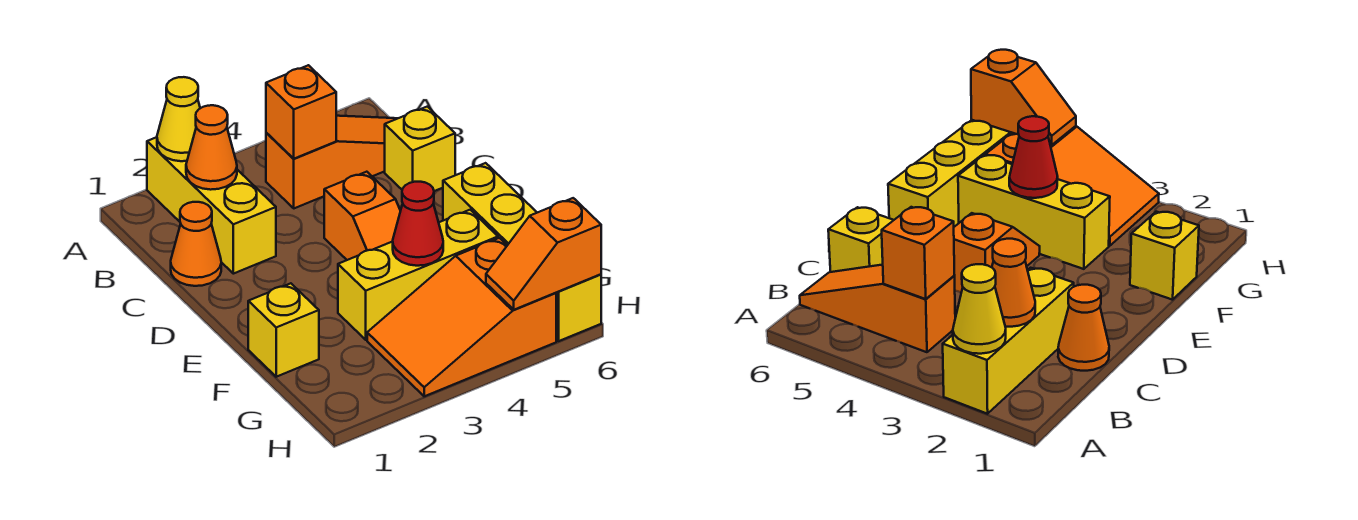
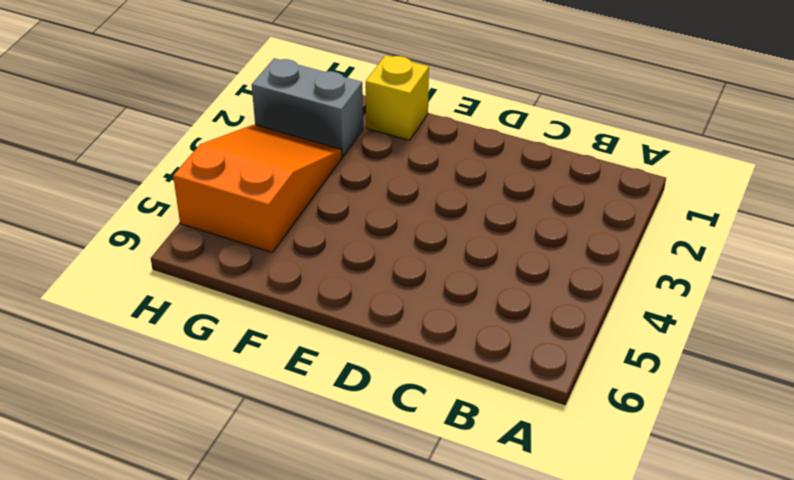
grey brick G2:H2 level 1 -> none
none -> yellow brick A2:C2 level 1
none -> orange slope B4:B6 level 1 top 4
none -> orange cone C1 level 1

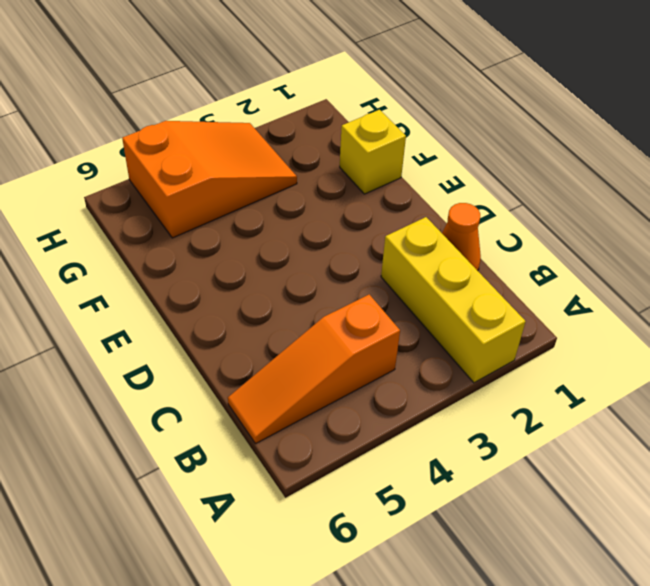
none -> yellow brick C6 level 1
none -> orange slope D4:E4 level 1 top D
none -> yellow brick E6:H6 level 1

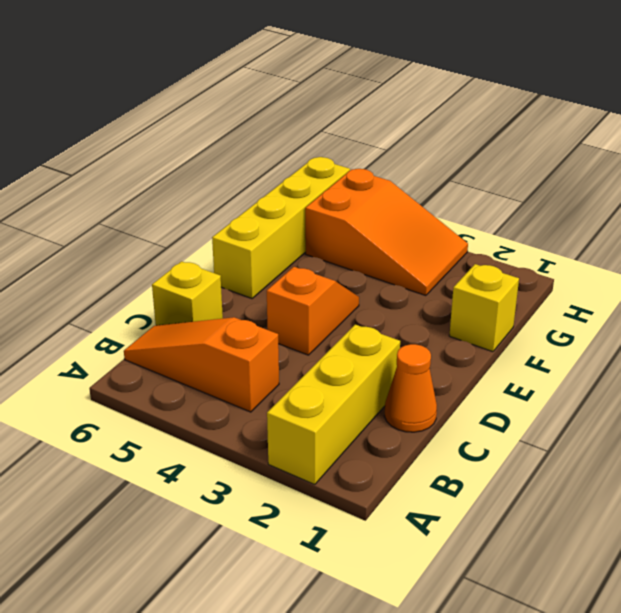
none -> yellow brick F3:F5 level 1
none -> yellow cone A2 level 2
none -> orange cone B2 level 2

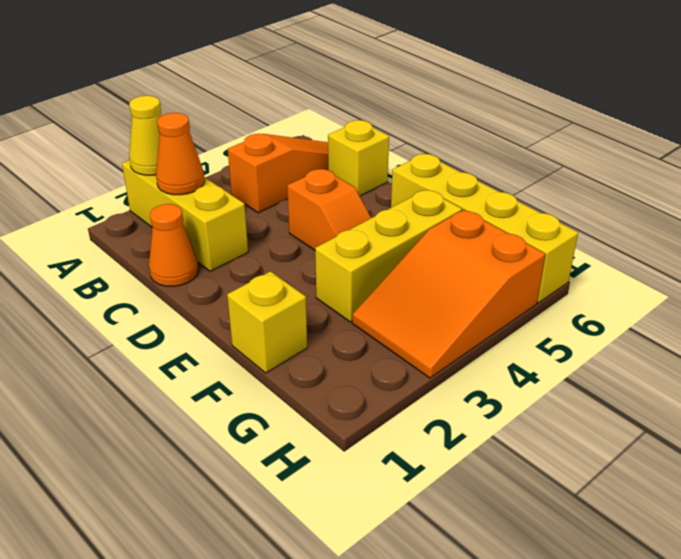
none -> orange brick B4 level 2
none -> red cone F4 level 2
none -> orange slope H5:H6 level 2 top 6

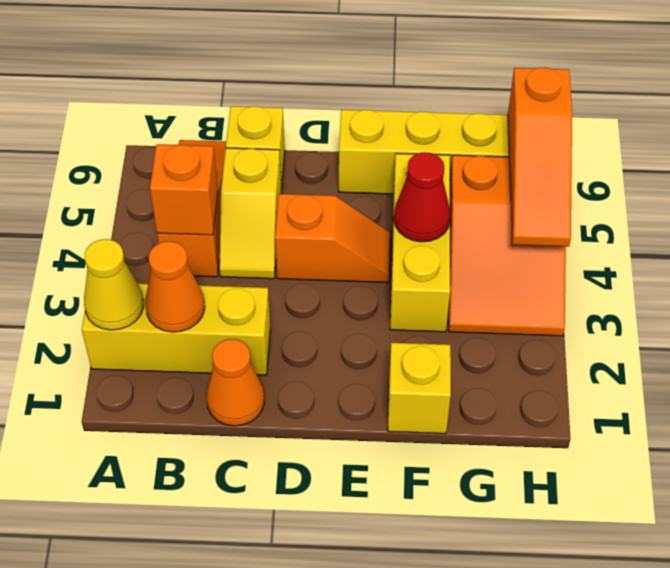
yellow slope C4:C5 level 1 top 5 -> none
orange slope H4:H6 level 2 top 6 -> orange slope H5:H6 level 2 top 6

